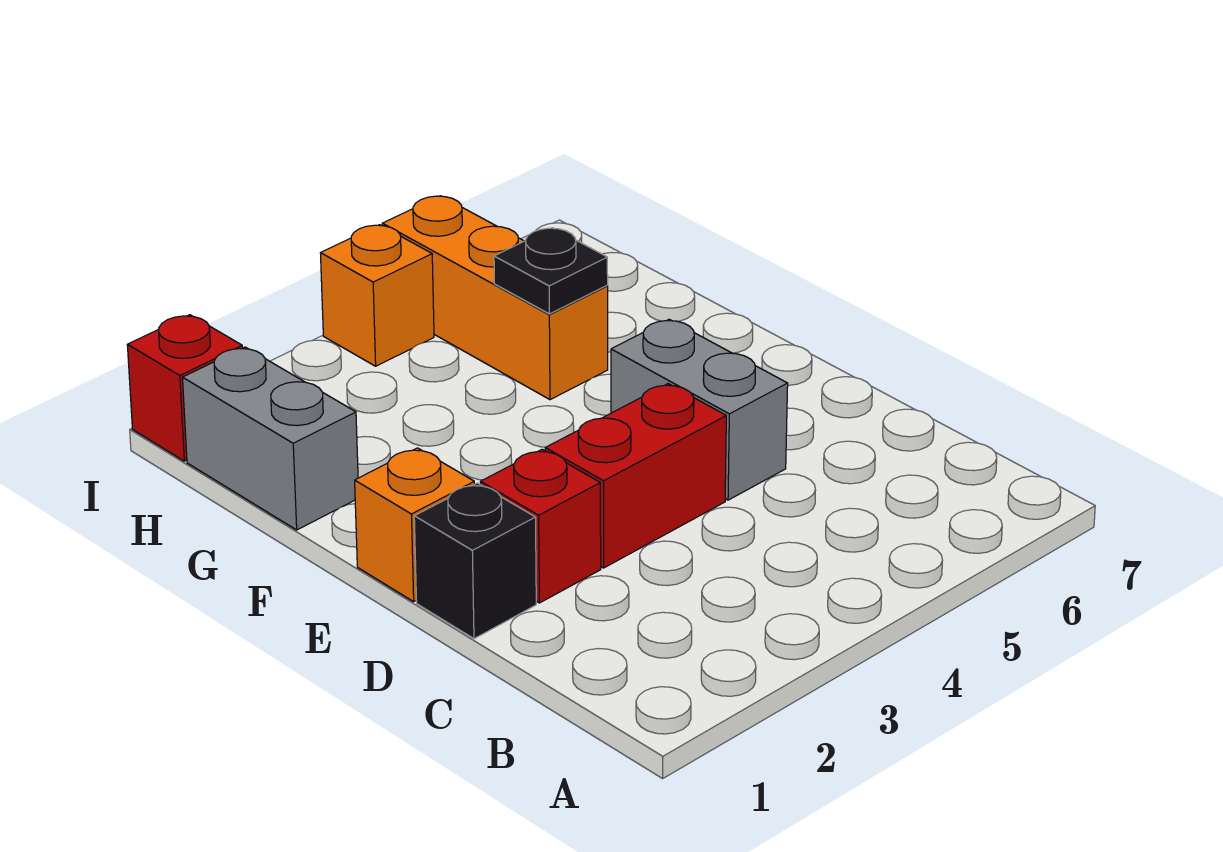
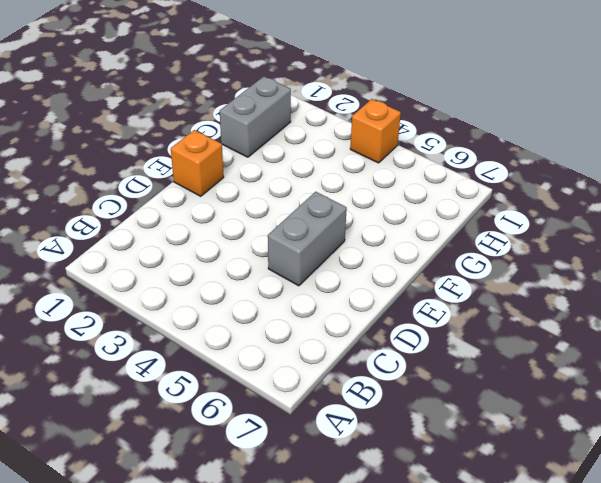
none -> black brick D1 level 1
none -> red brick D2 level 1

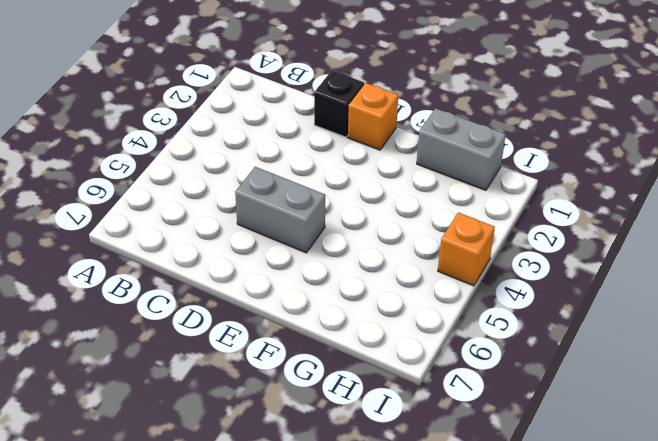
none -> red brick D2 level 1
none -> red brick D3:D4 level 1

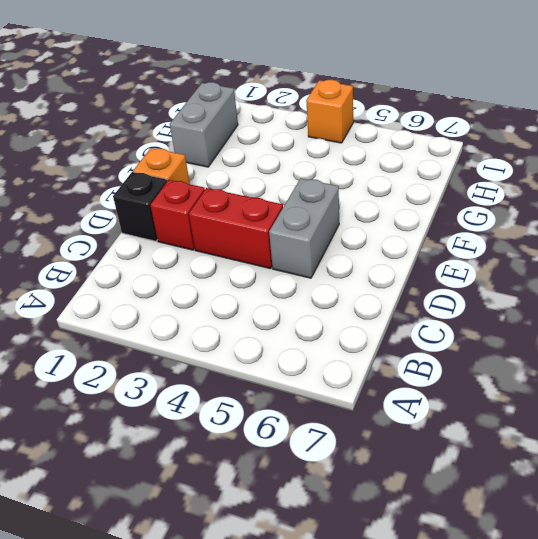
none -> orange brick G5:I5 level 1
none -> red brick I1 level 1

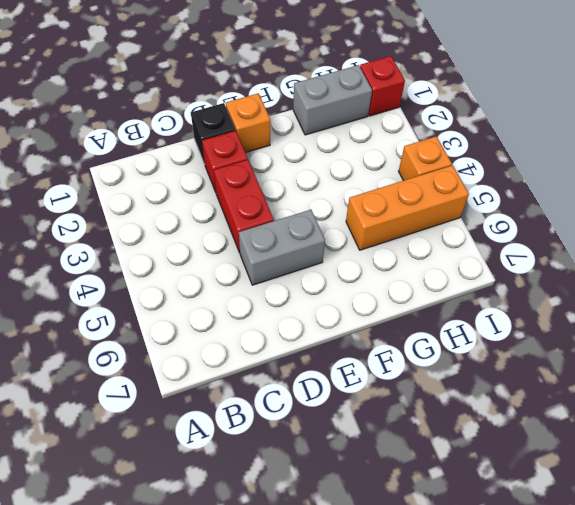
none -> black plate G5 level 2

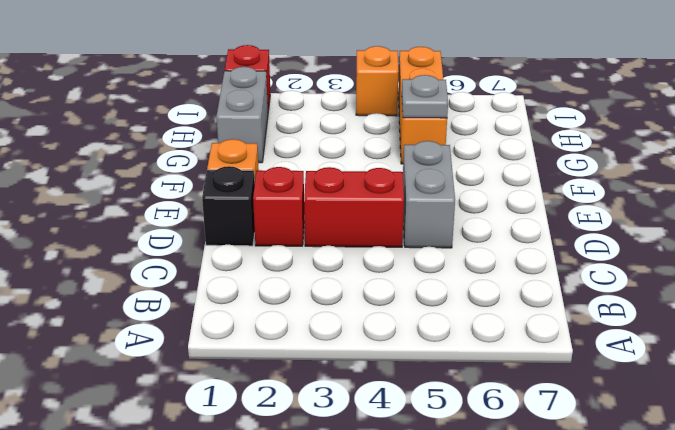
grey plate G5 level 2 -> black plate G5 level 2

